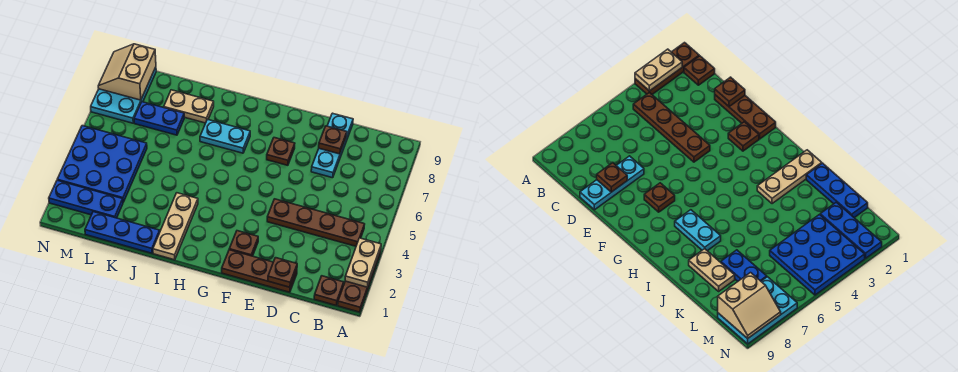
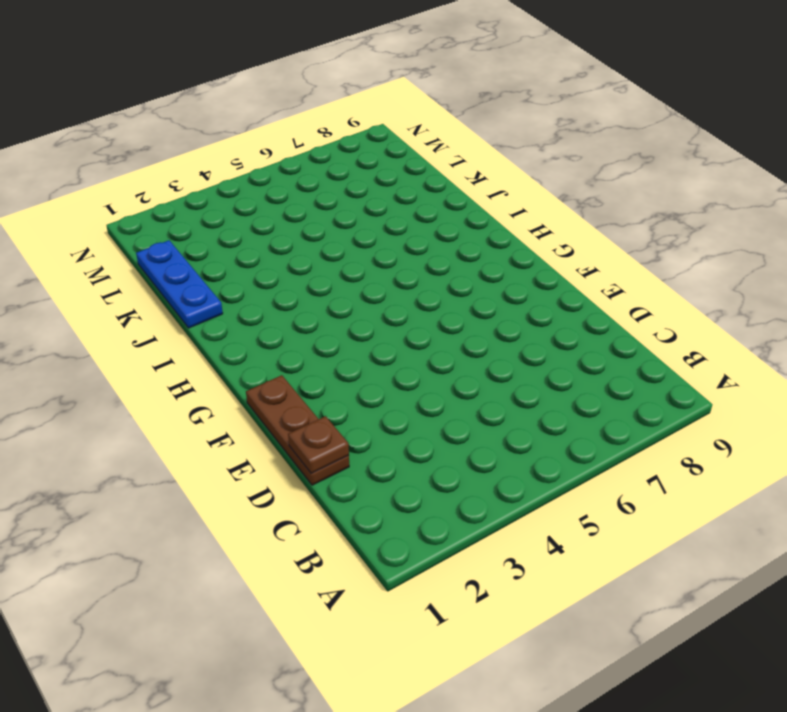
none -> brown plate A1:A3 level 1
none -> brown plate B1 level 1
none -> brown plate B4:E4 level 1

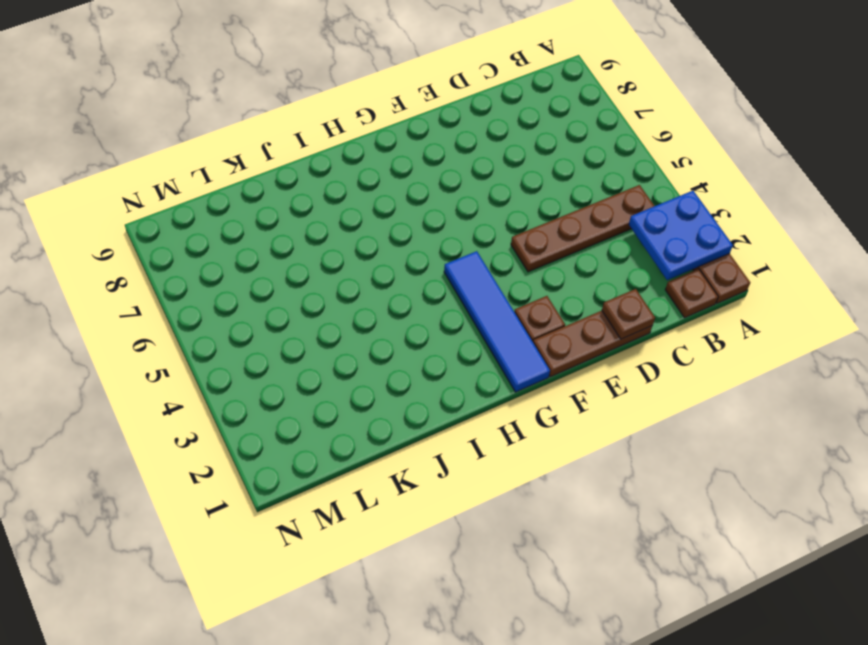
blue plate A2:B3 level 2 -> tan plate A2:A3 level 2
blue tile G1:G4 level 1 -> none
none -> cyan plate D7:D9 level 1
none -> brown plate F7 level 1
none -> cyan plate H7:I7 level 1

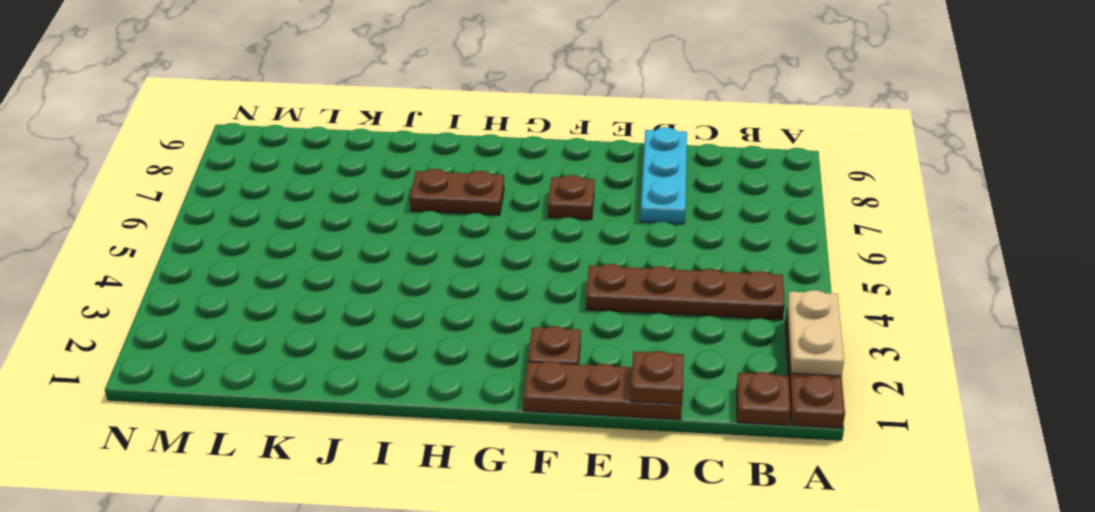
brown plate H7:I7 level 1 -> cyan plate H7:I7 level 1
none -> tan plate I1:I3 level 1
none -> blue plate J1:L1 level 1
none -> tan plate J8:K8 level 1

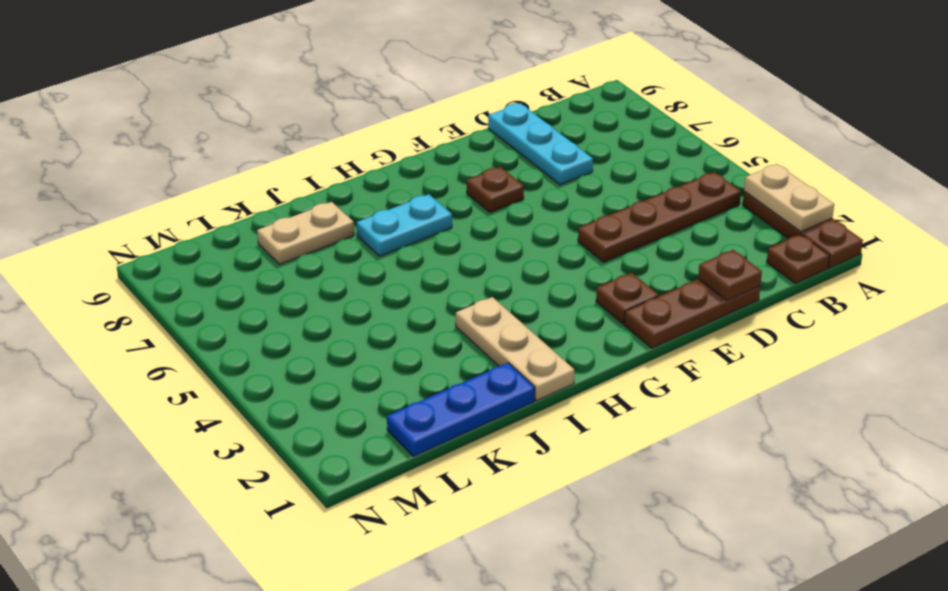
none -> blue plate K7:L7 level 1
none -> blue plate L2:N2 level 1
none -> blue plate L3:N5 level 1

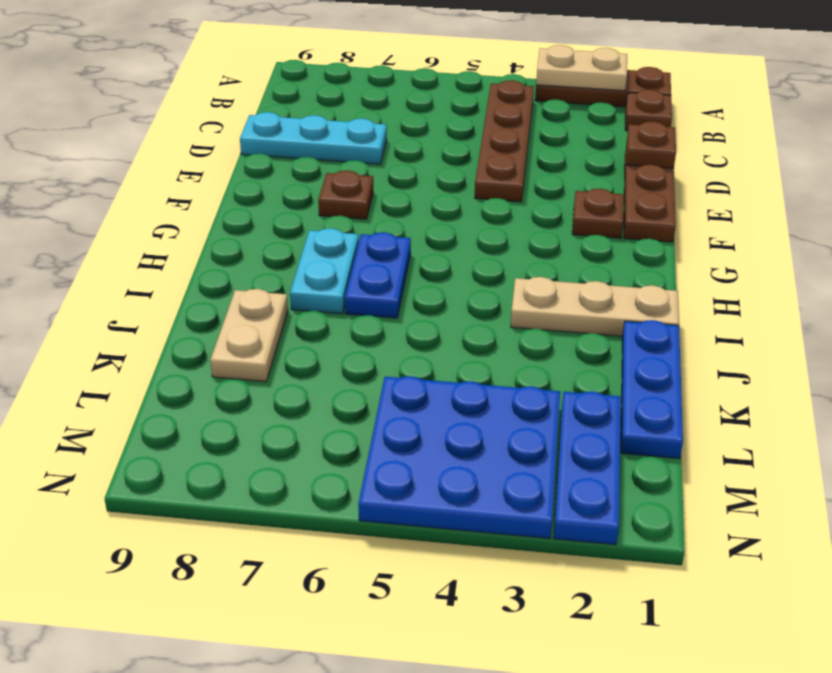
blue plate H6:I6 level 1 -> blue plate K7:L7 level 1
none -> cyan plate M7:N9 level 1
none -> brown plate D8 level 2
none -> tan slope M8:N9 level 2 top M

